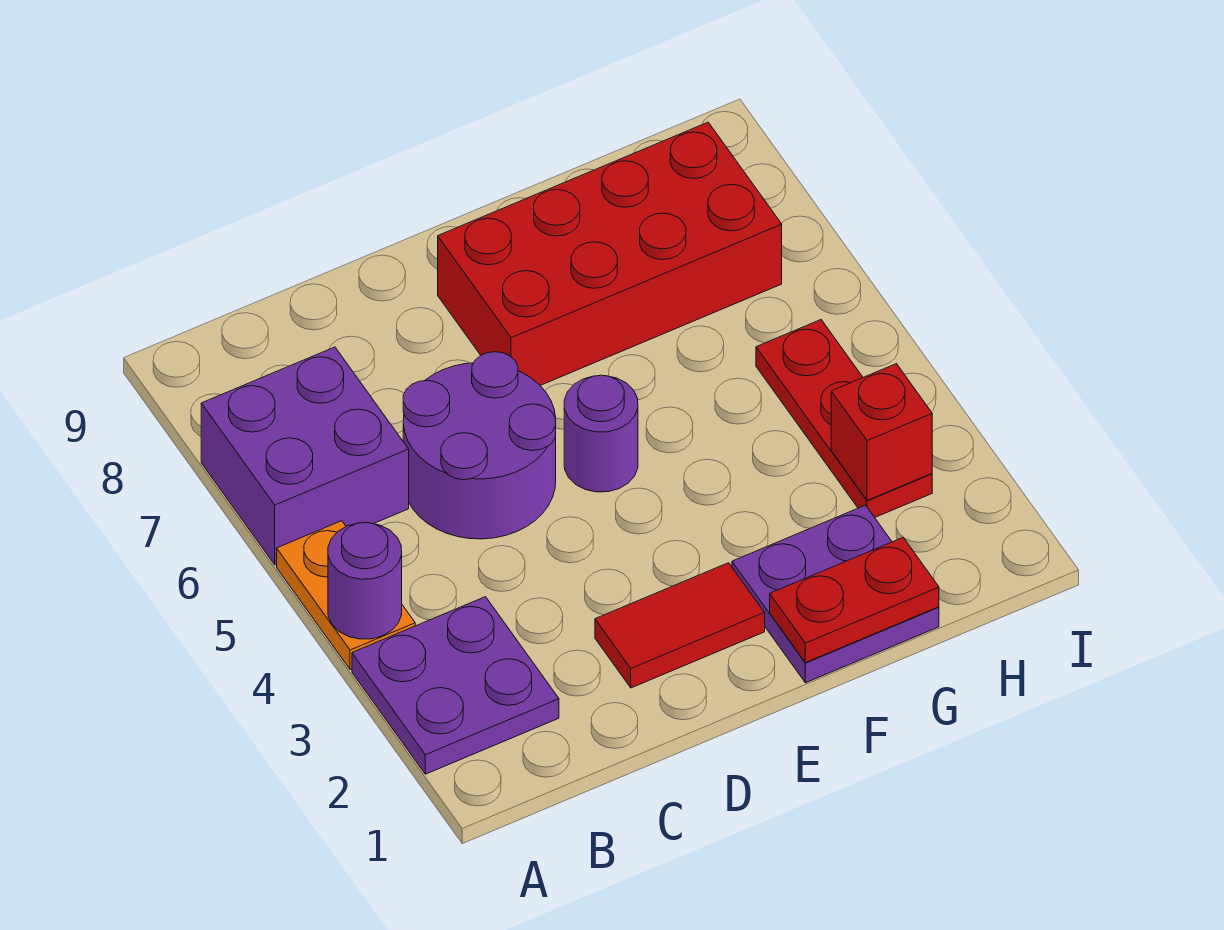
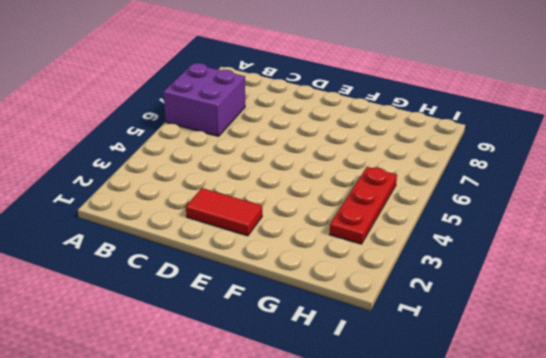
none -> purple plate A2:B3 level 1
none -> orange plate A4:A5 level 1
none -> purple round brick C5:D6 level 1

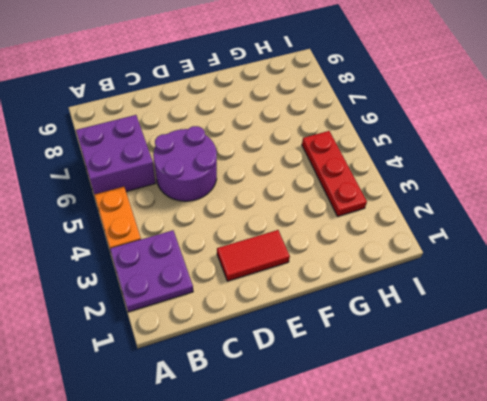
none -> purple round brick E5 level 1
none -> red brick E7:H8 level 1
none -> purple plate F1:G2 level 1

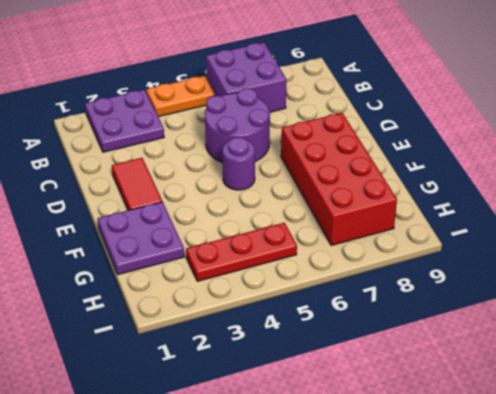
none -> purple round brick A4 level 2
none -> red plate F1:G1 level 2
none -> red brick H3 level 2

